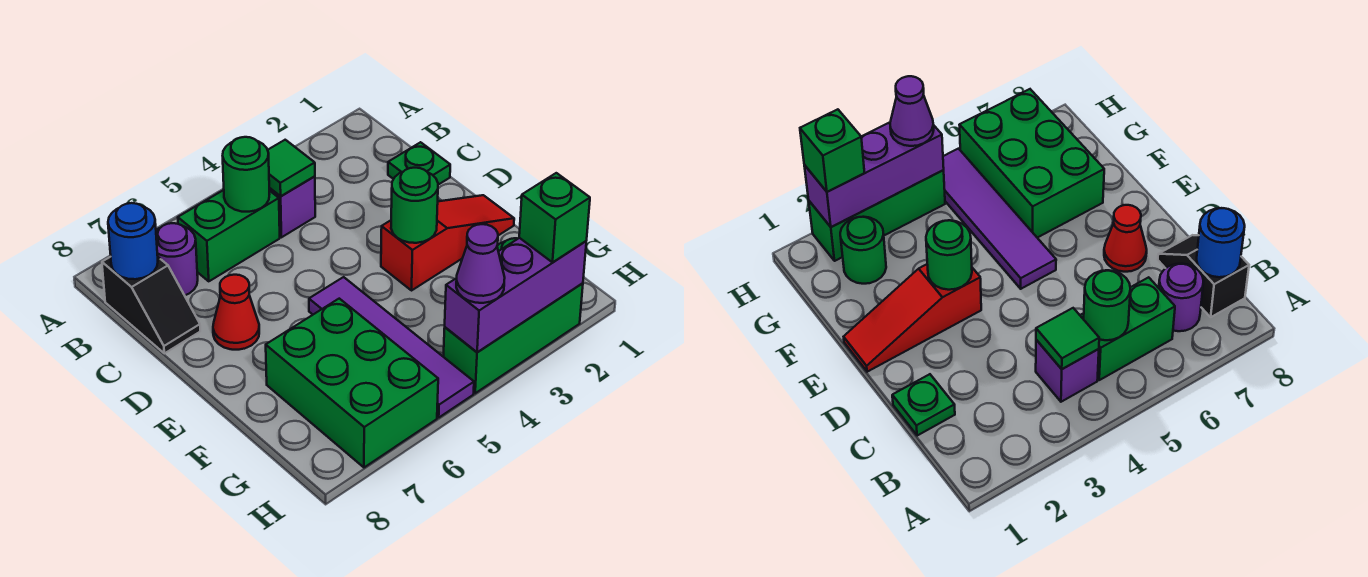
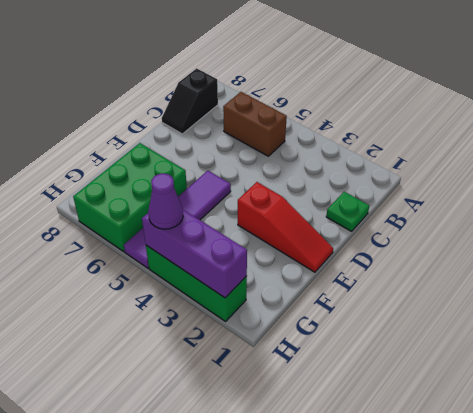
brown brick B5:B6 level 1 -> green brick B5:B6 level 1
none -> purple brick B4 level 1
none -> purple round brick B7 level 1
none -> red cone D7 level 1

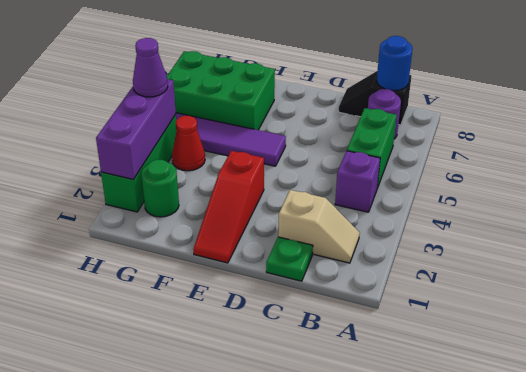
tan slope B2:C2 level 1 top C -> none
red cone G4 level 1 -> red cone D7 level 1
none -> green tile B4 level 2
none -> green round brick B5 level 2
none -> green round brick E3 level 2

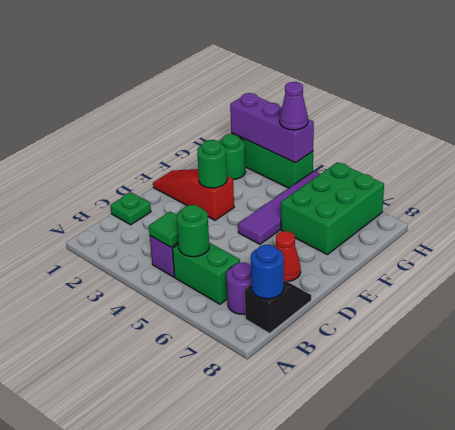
none -> green brick H2 level 3

